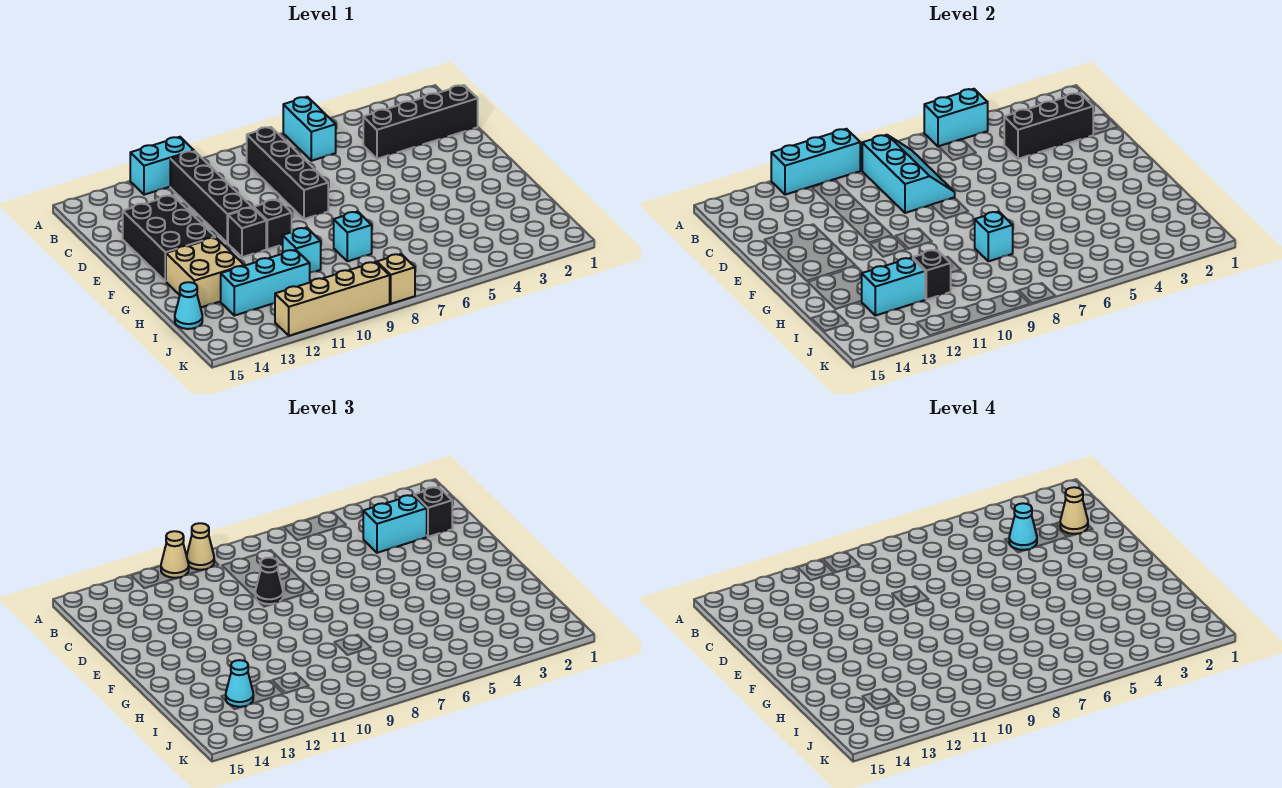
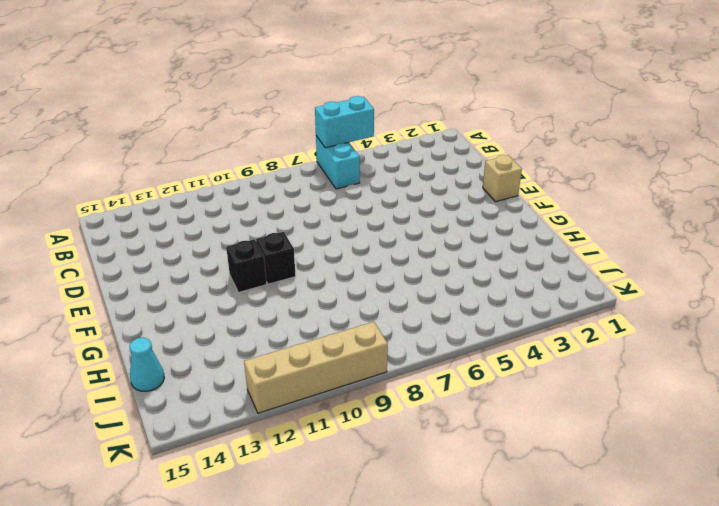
tan brick E1 level 1 -> tan brick K8 level 1
none -> cyan brick A11:A12 level 1
none -> black brick B8:E8 level 1
none -> black brick B11:E11 level 1
none -> black brick C1:C4 level 1

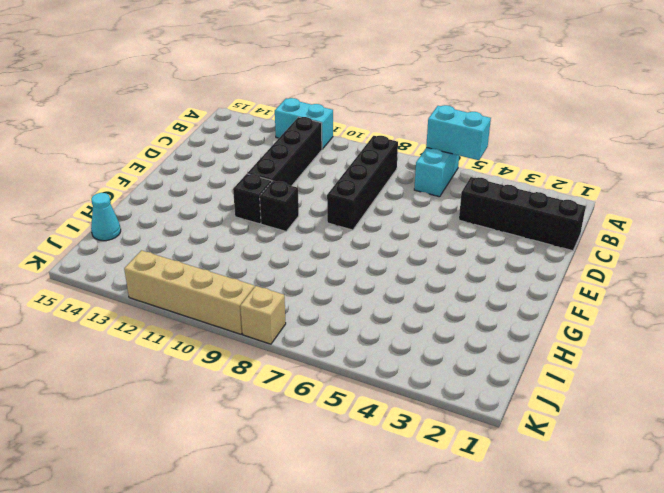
none -> black brick D13:F14 level 1
none -> tan brick G13:H14 level 1
none -> cyan brick H8 level 1
none -> cyan brick H10 level 1

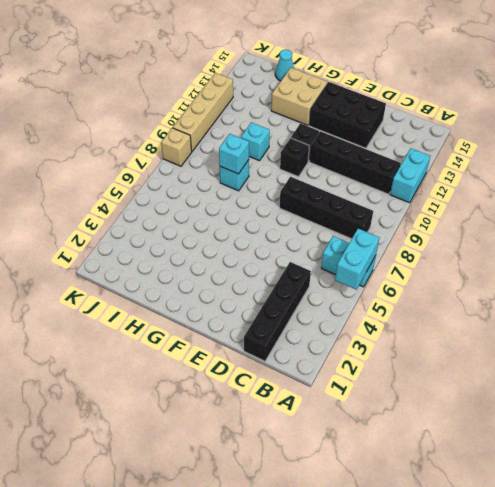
none -> cyan brick I11:I13 level 1
none -> cyan brick A10:A12 level 2
none -> cyan slope B8:D9 level 2 top 9
none -> black brick C2:C4 level 2

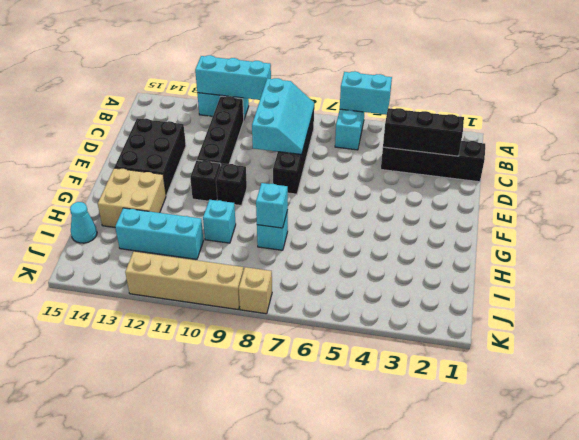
none -> black brick I11 level 2
none -> cyan brick I12:I13 level 2
none -> tan cone A10 level 3
none -> tan cone A11 level 3

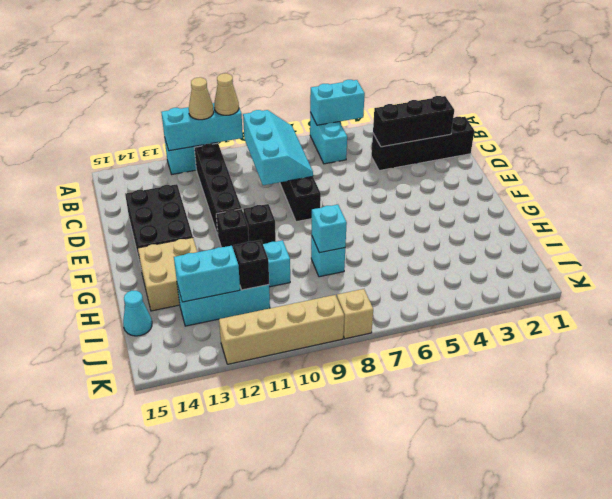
none -> black brick C2 level 3
none -> cyan brick C3:C4 level 3
none -> black cone D9 level 3
none -> cyan cone I13 level 3

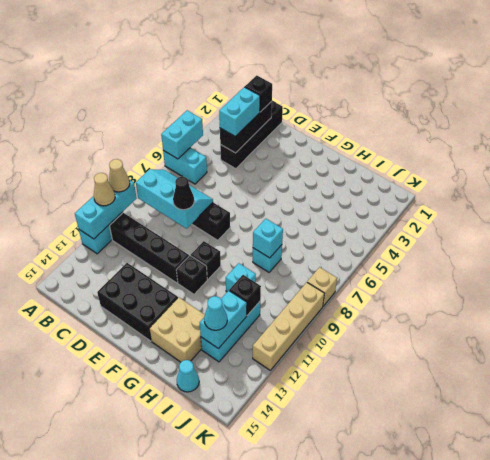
none -> tan cone C2 level 4
none -> cyan cone C4 level 4

